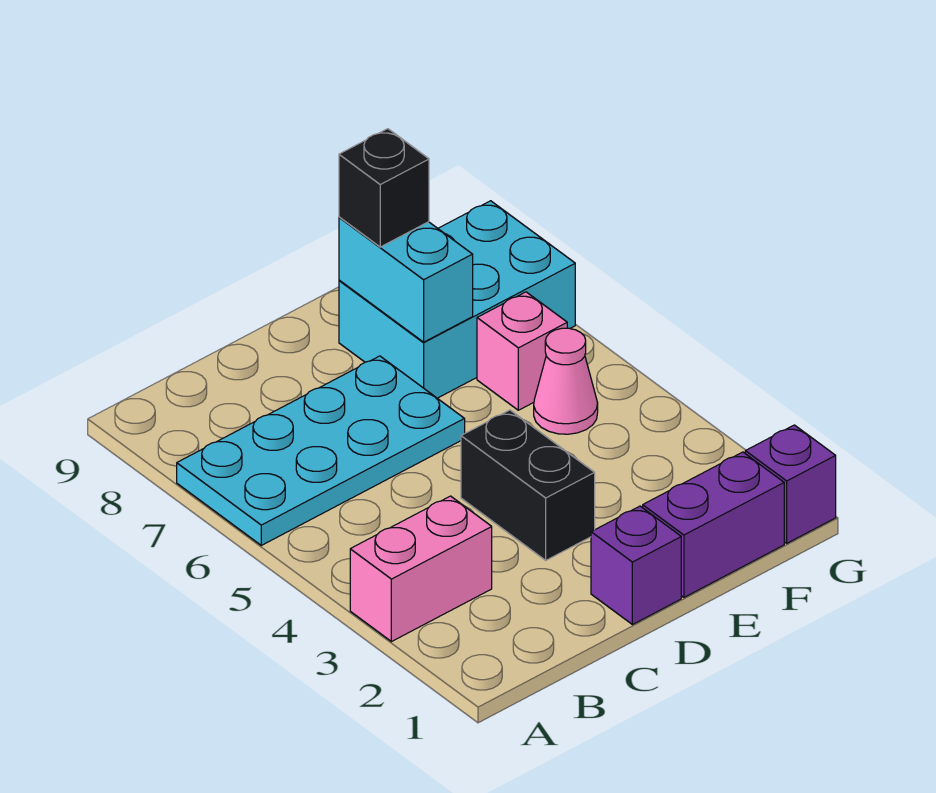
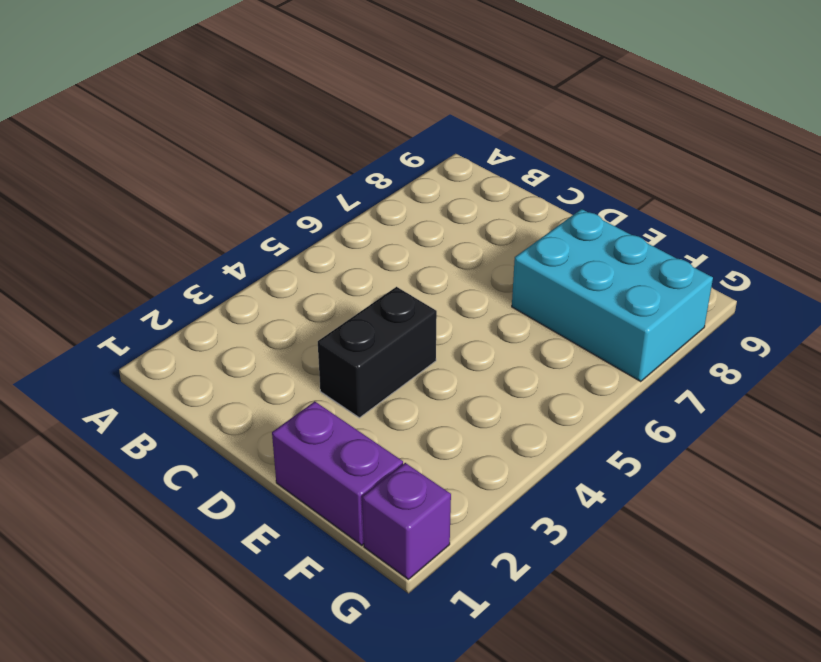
none -> pink brick A3:B3 level 1
none -> cyan plate A6:D7 level 1

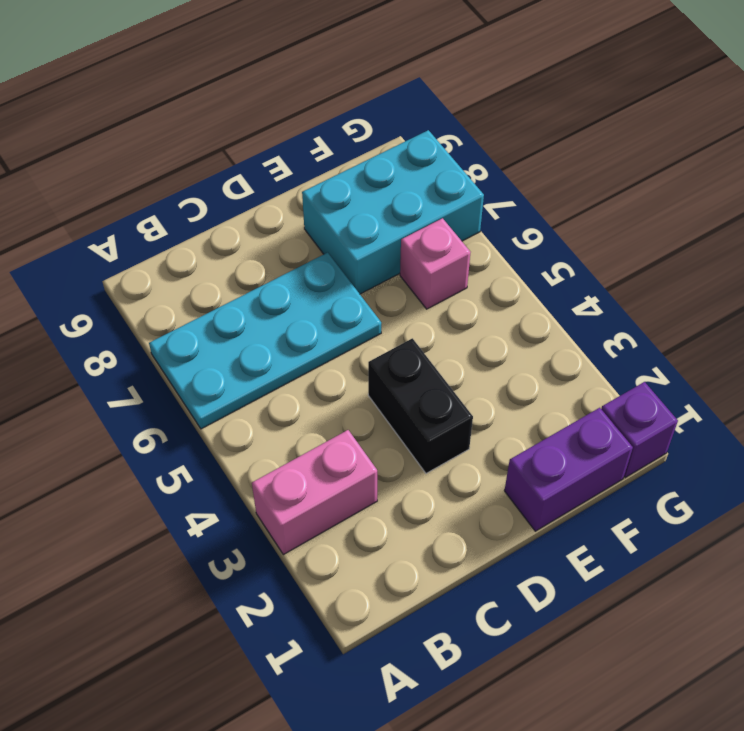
none -> purple brick D1 level 1
none -> pink cone F5 level 1

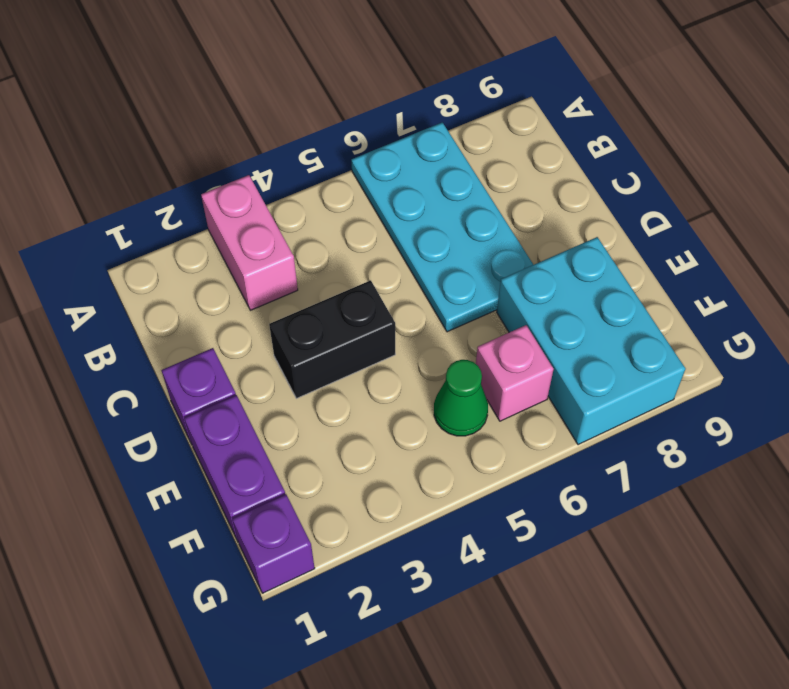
green cone F5 level 1 -> pink cone F5 level 1
none -> cyan brick E7:E8 level 2
none -> black brick E8 level 3

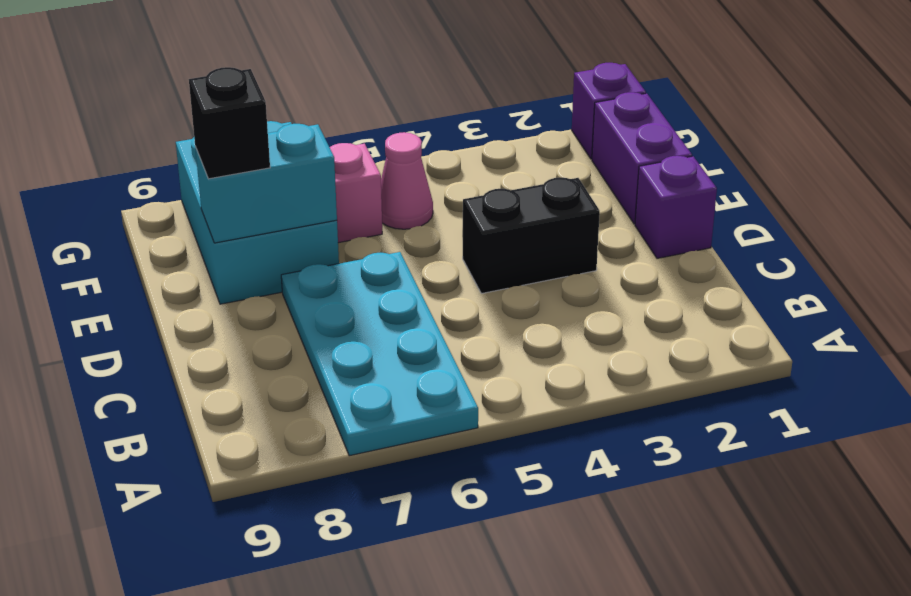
none -> pink brick A3:B3 level 1

